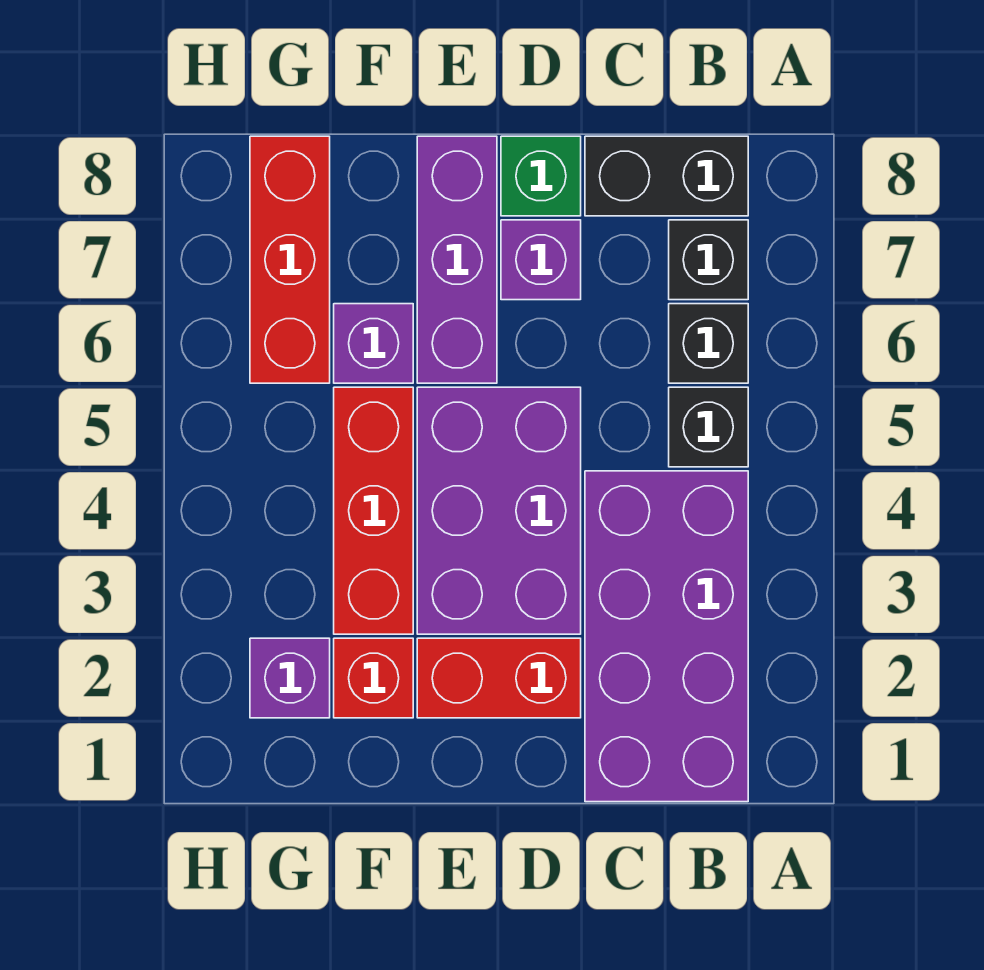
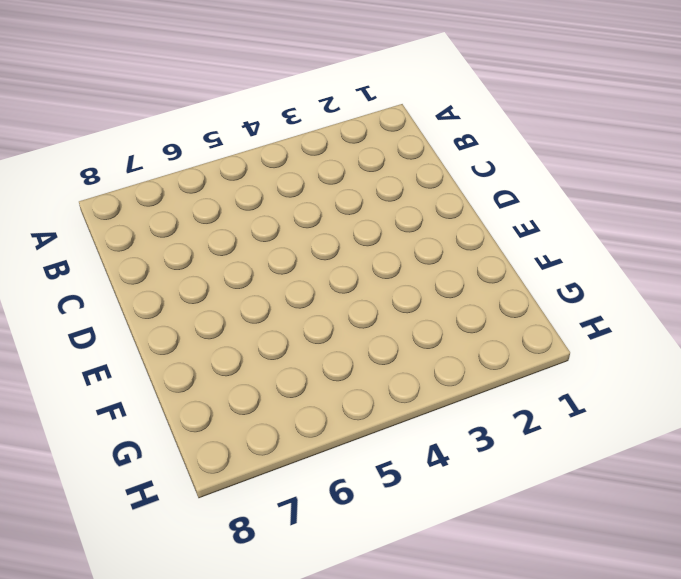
none -> purple brick B1:C4 level 1
none -> black brick B5 level 1
none -> black brick B6 level 1

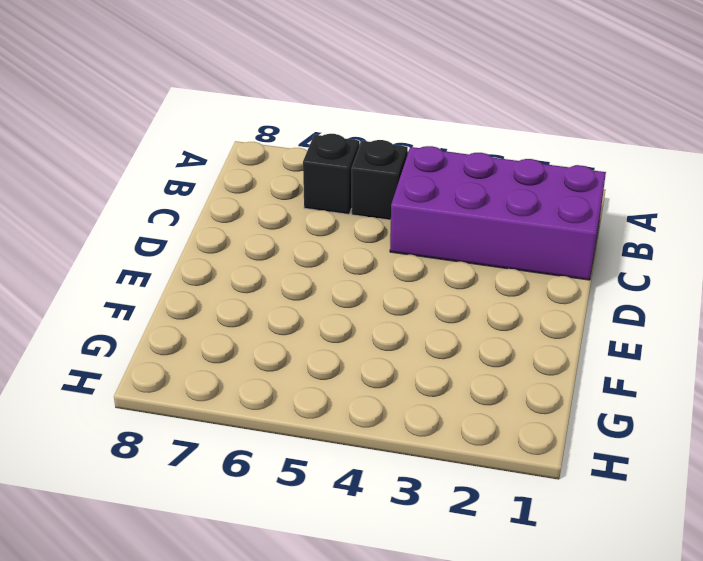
none -> black brick B7 level 1
none -> black brick B8:C8 level 1
none -> red brick D2:E2 level 1

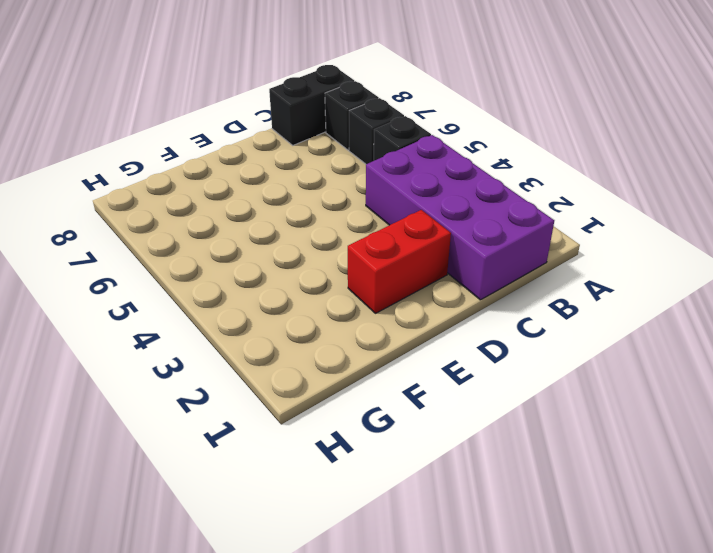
none -> purple brick D3:E5 level 1
none -> purple brick D7 level 1
none -> green brick D8 level 1

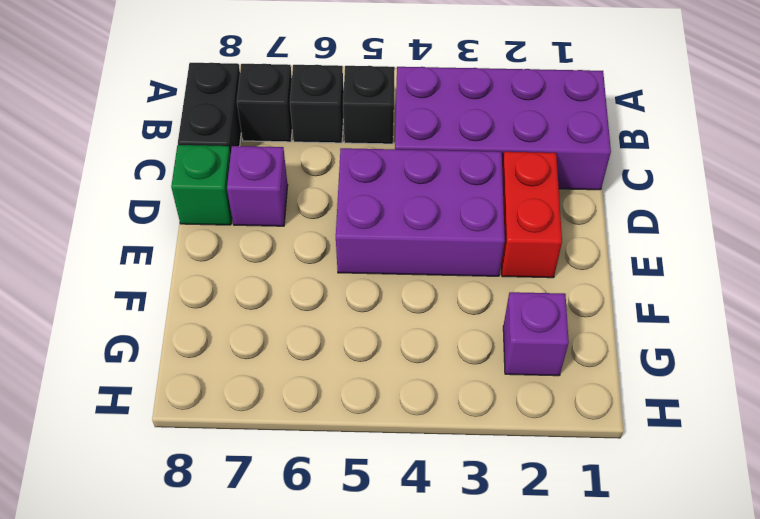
none -> purple brick E6:E8 level 1
none -> red brick F2 level 1
none -> red brick F3:F5 level 1

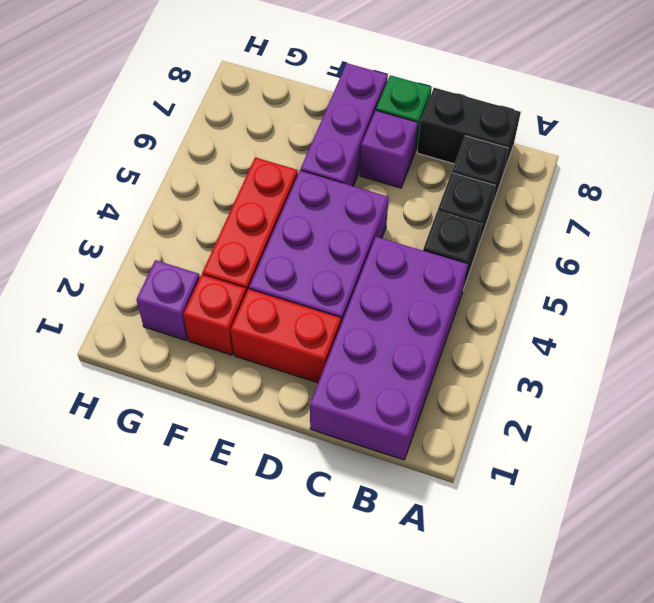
none -> purple brick F6 level 1
none -> red brick G6:G8 level 1

